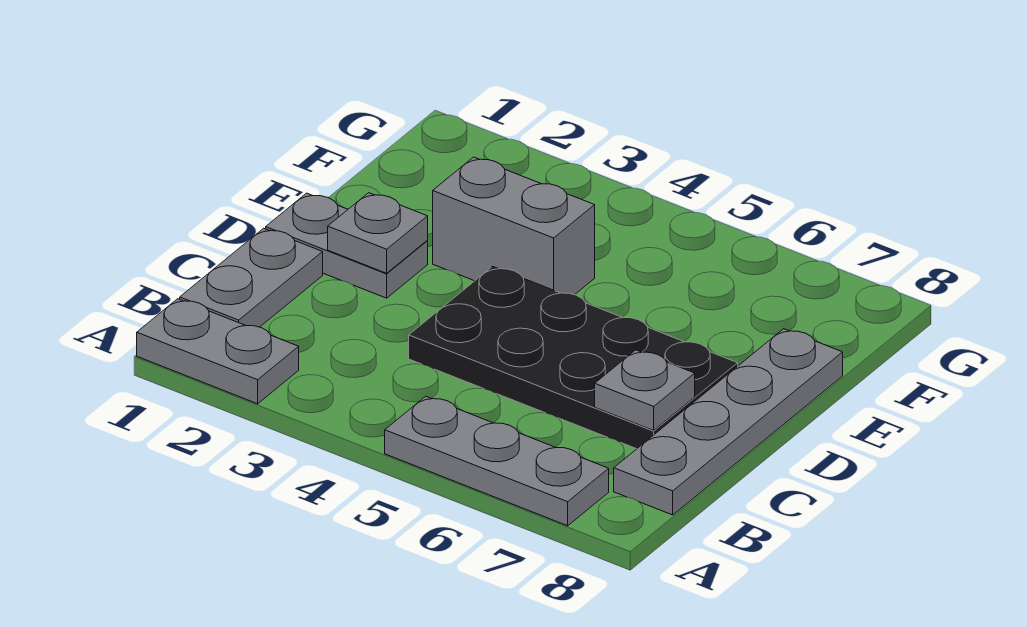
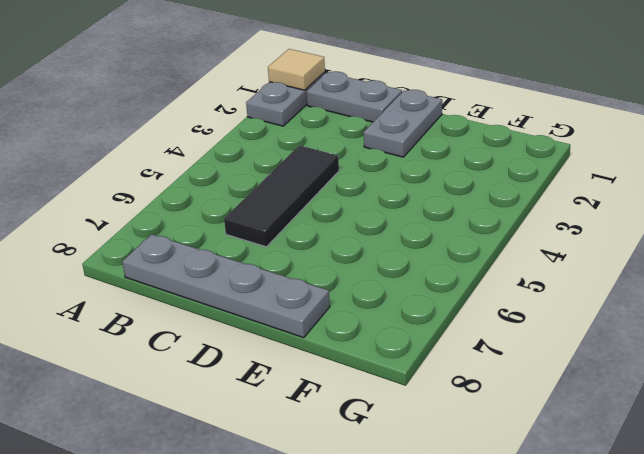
tan tile A1 level 2 -> none
black tile C4:C6 level 1 -> black plate C4:D7 level 1
none -> grey plate A5:A7 level 1
none -> grey brick E3:E4 level 1

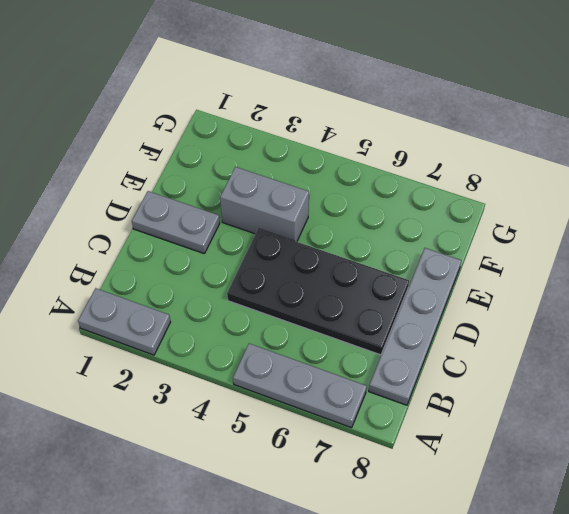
none -> grey plate B1:C1 level 1
none -> grey plate C7 level 2

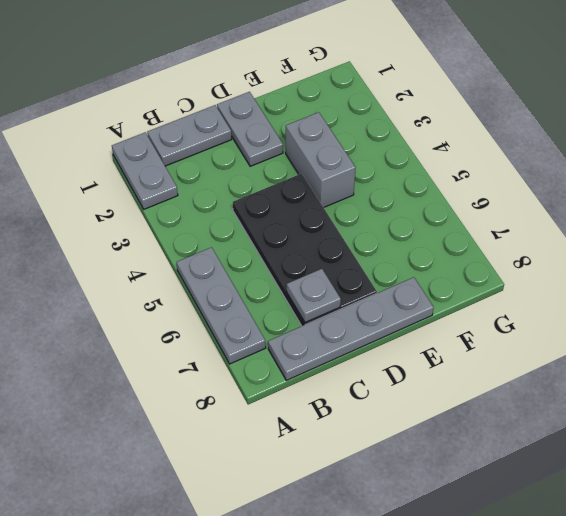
none -> grey plate D2 level 2

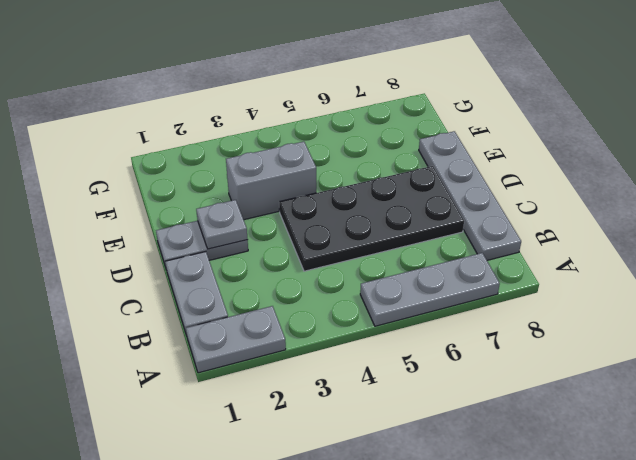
none -> grey plate C7 level 2

